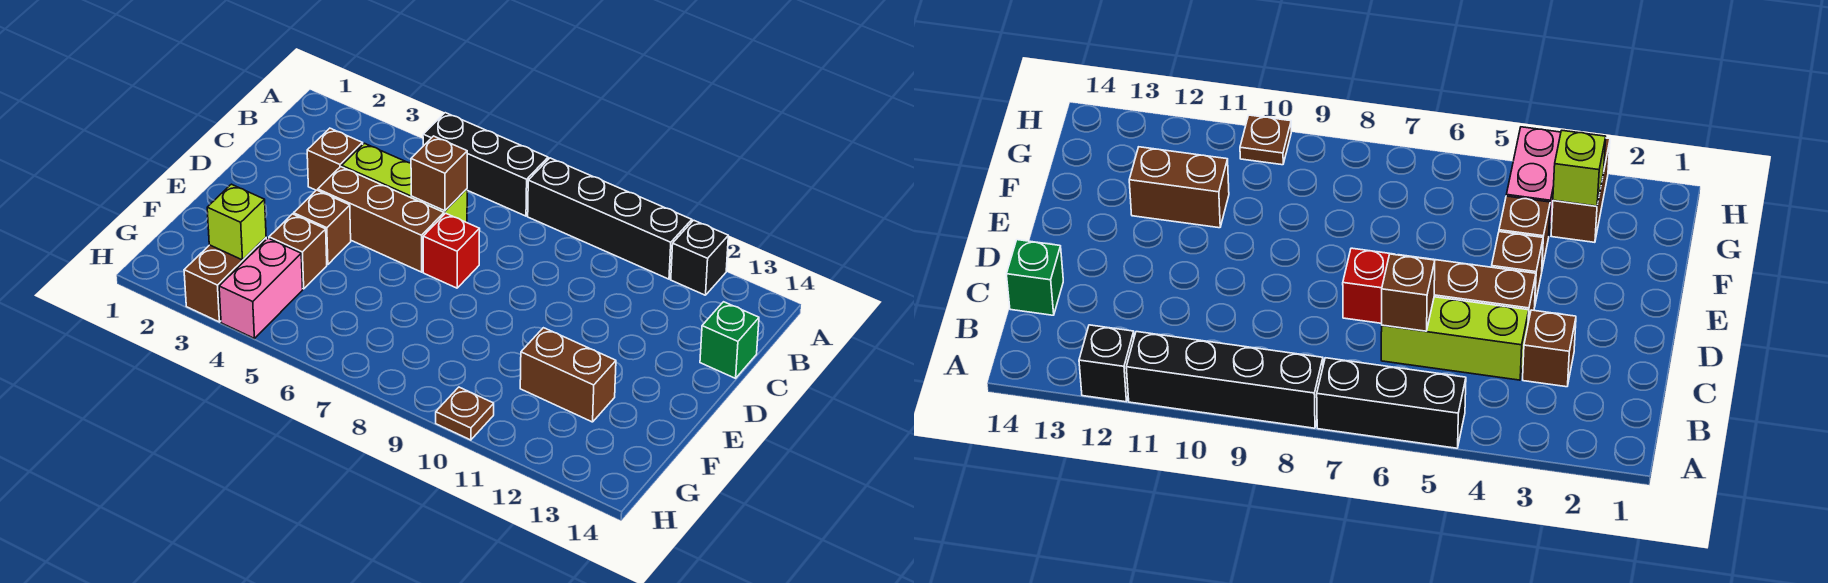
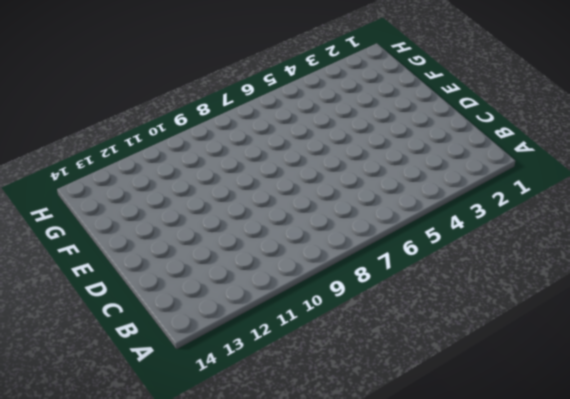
none -> black brick A5:A7 level 1
none -> black brick A8:A11 level 1
none -> black brick A12 level 1

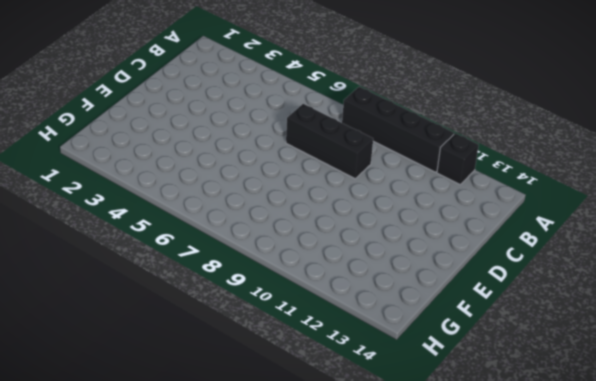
black brick C7:C9 level 1 -> black brick A5:A7 level 1
none -> brown brick C3 level 1
none -> lime brick C4:C6 level 1
none -> green brick C14 level 1

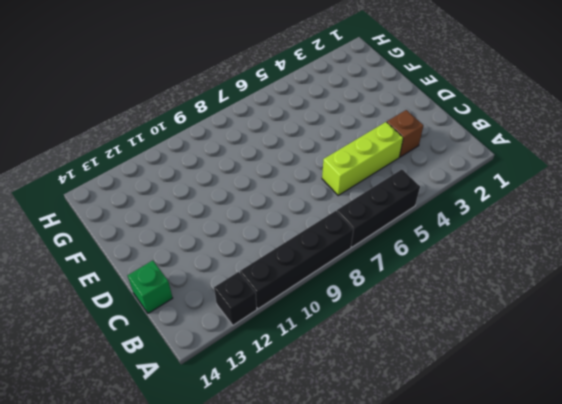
none -> brown brick D4:D6 level 1
none -> red brick D7 level 1
none -> brown brick E4 level 1

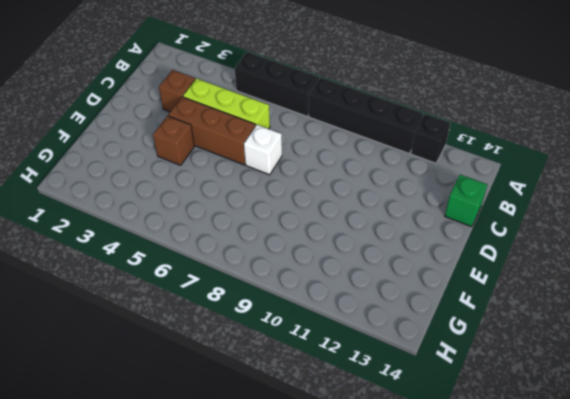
white brick D7 level 1 -> red brick D7 level 1
none -> brown brick F4 level 1
none -> brown brick F11:F12 level 1
none -> brown brick G3:H3 level 1

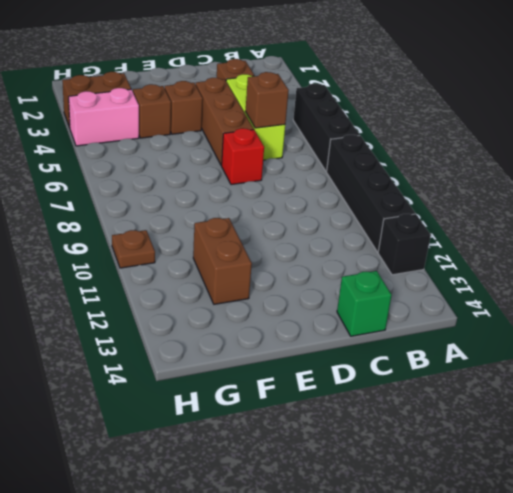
none -> lime brick G3 level 2

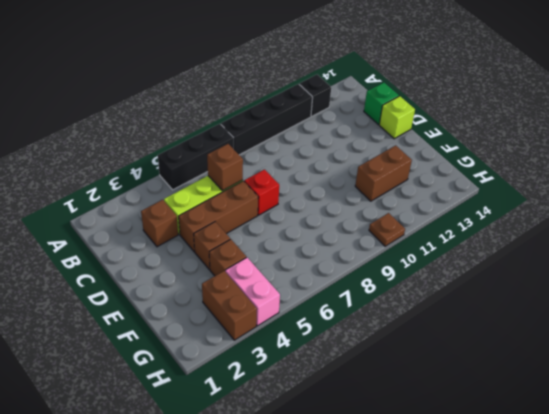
lime brick D14 level 1 -> lime brick G3 level 2

